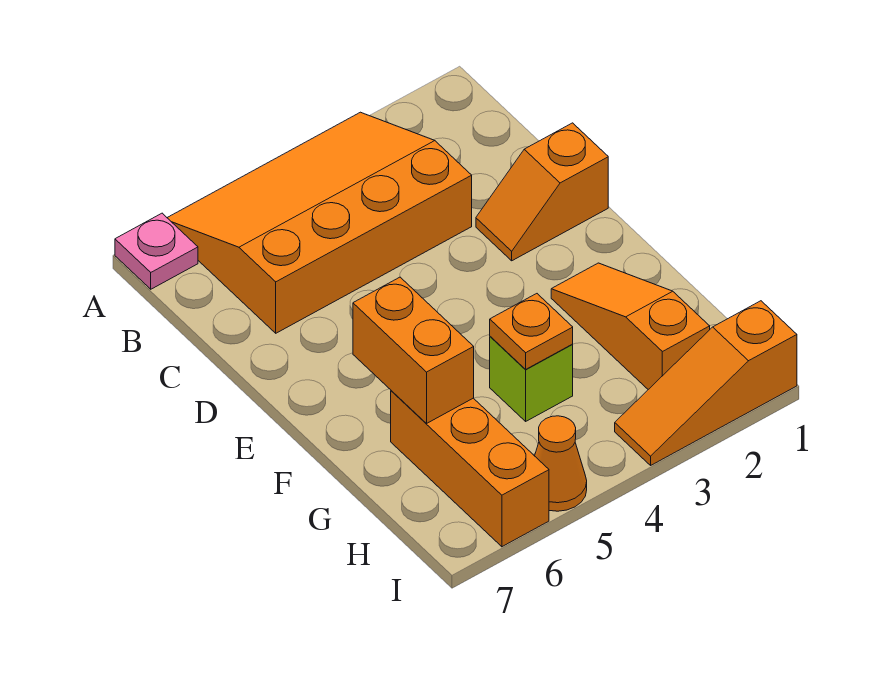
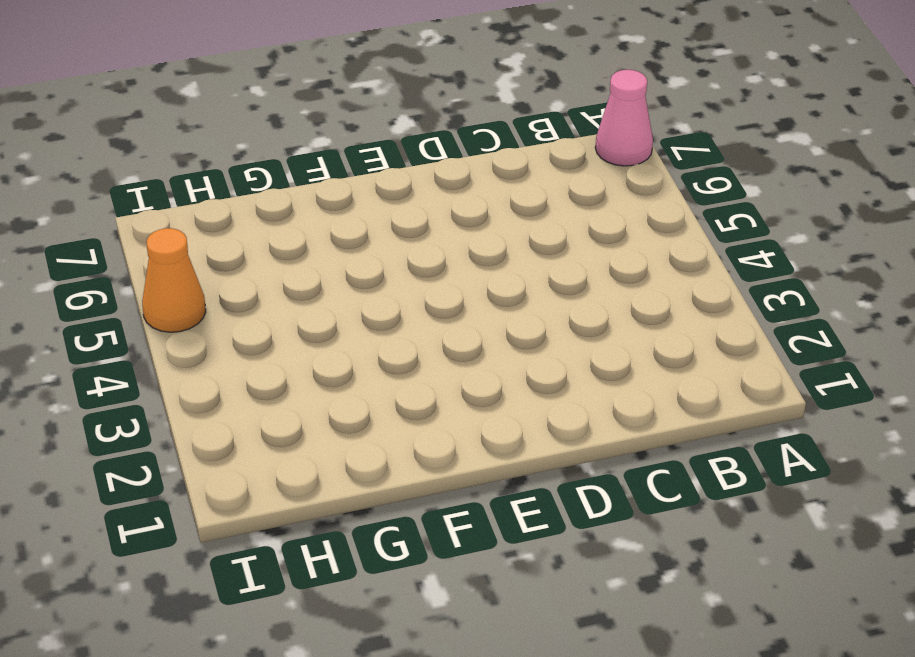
pink cone A7 level 1 -> pink plate A7 level 1
none -> orange slope A3:C6 level 1 top C
none -> orange slope D1:D2 level 1 top 1

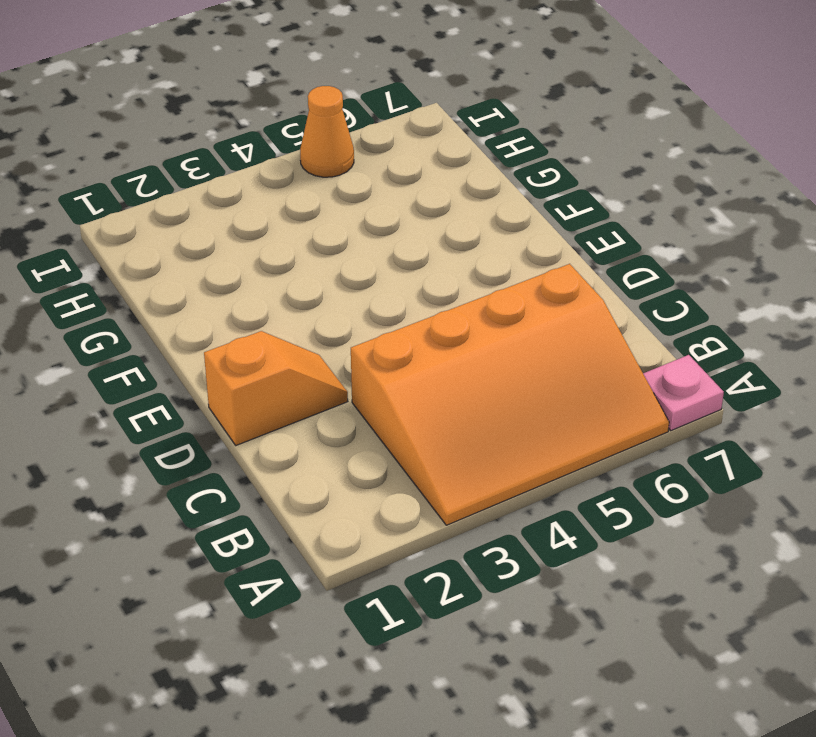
none -> orange slope F2:H2 level 1 top H
none -> lime brick G4 level 1

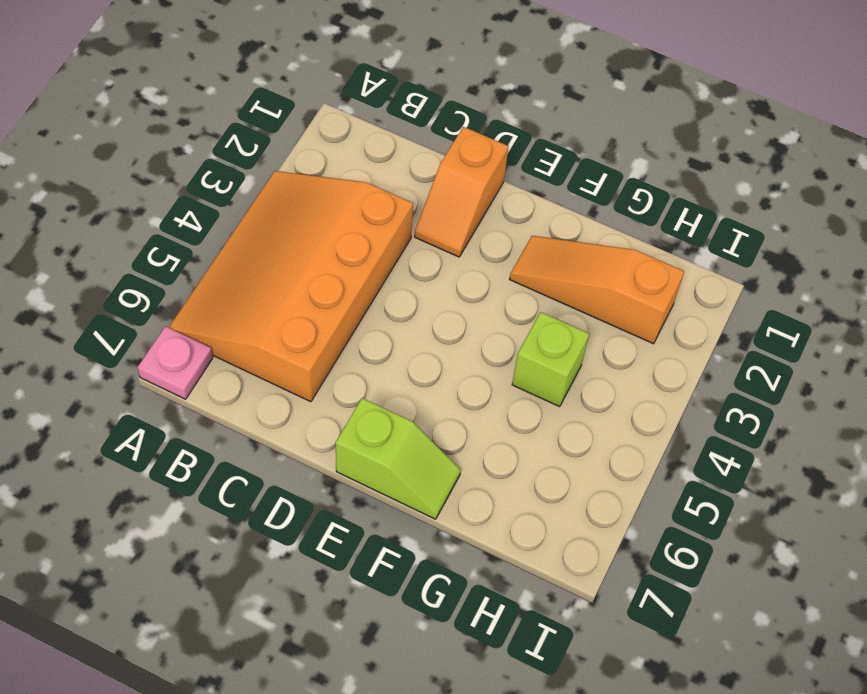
lime slope E7:F7 level 1 top E -> none
none -> orange brick G6:I6 level 1
none -> orange slope I1:I3 level 1 top 1

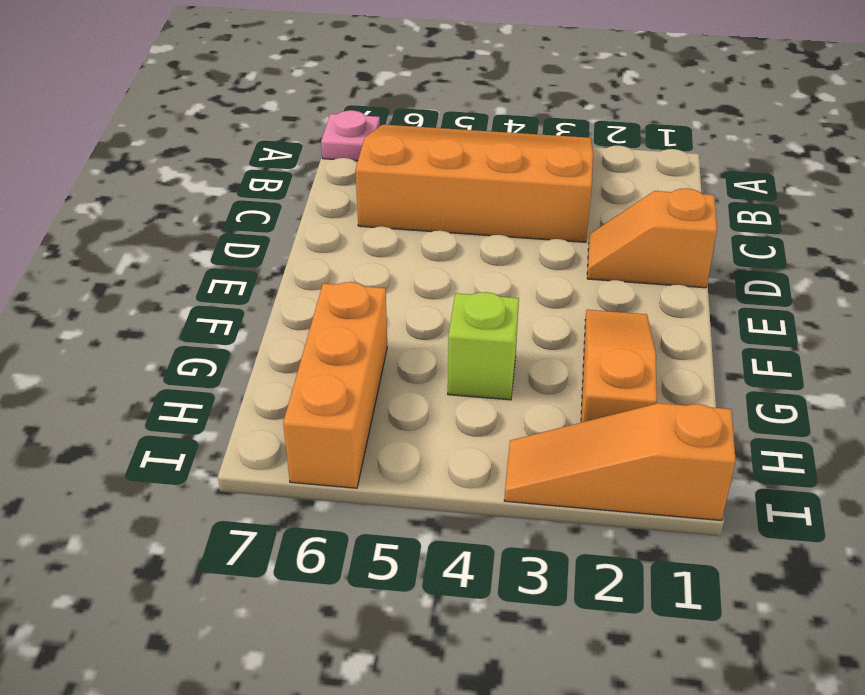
none -> orange cone I5 level 1
none -> orange brick F6:G6 level 2

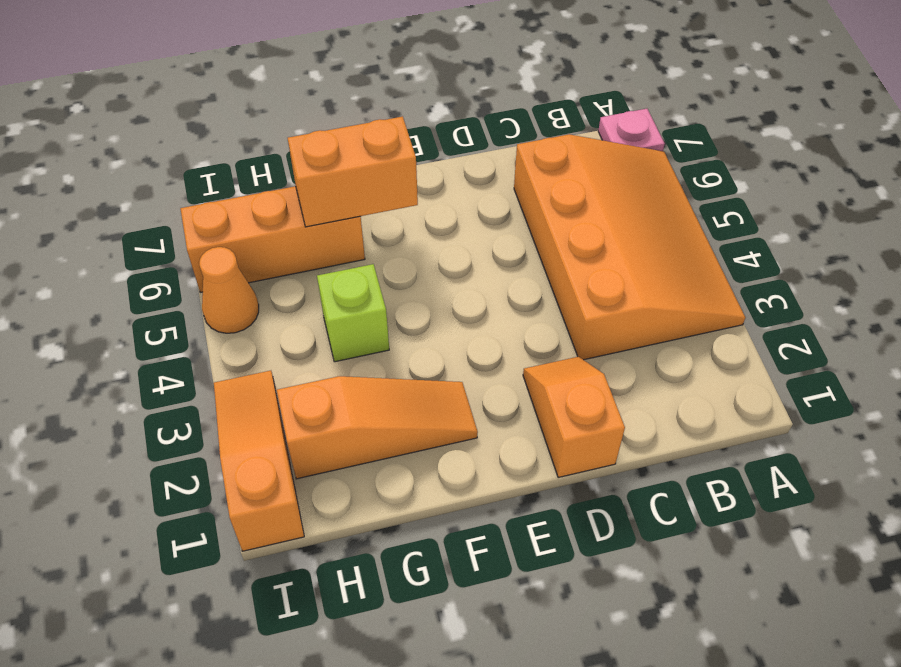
none -> orange plate G4 level 2

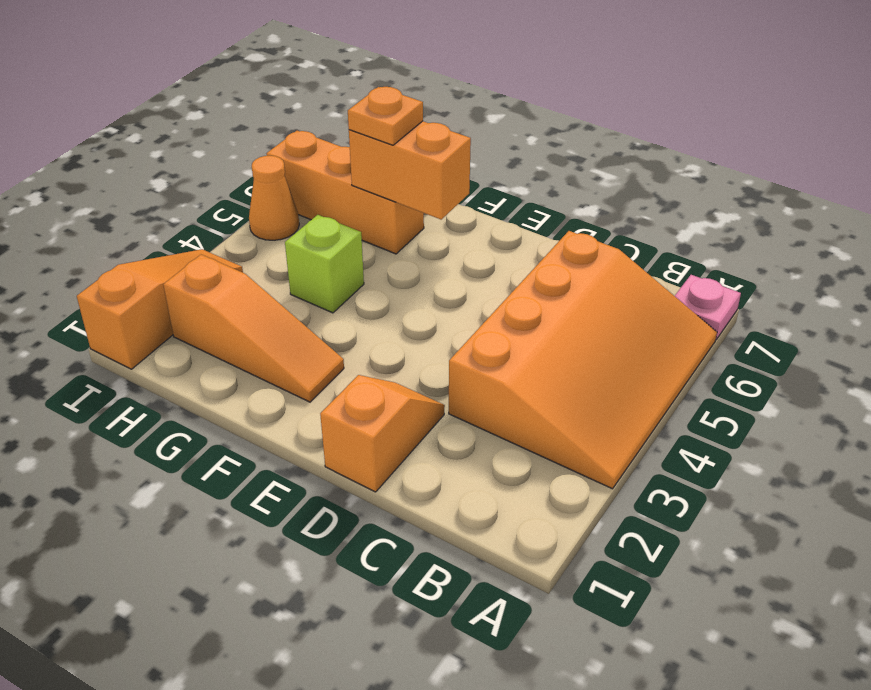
orange plate G6 level 3 -> orange plate G4 level 2

